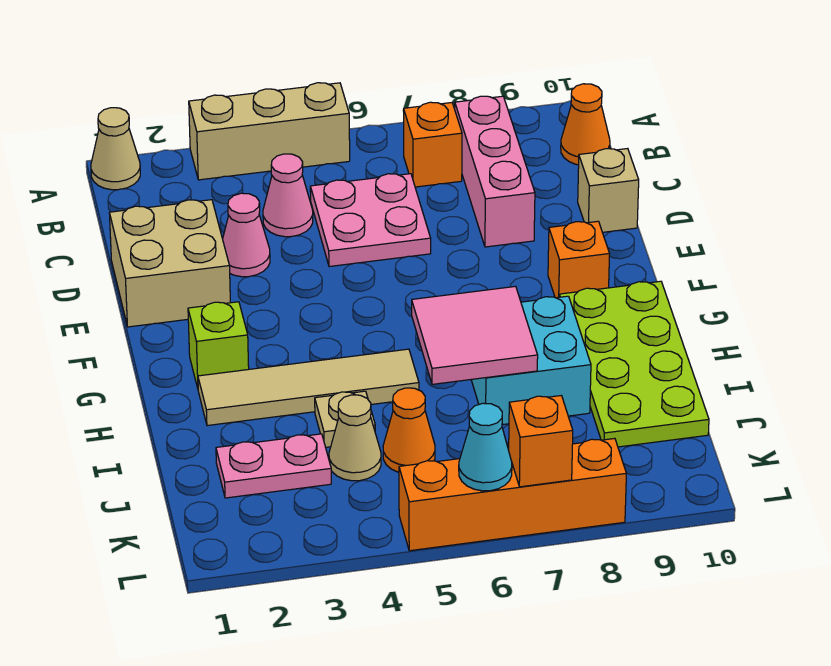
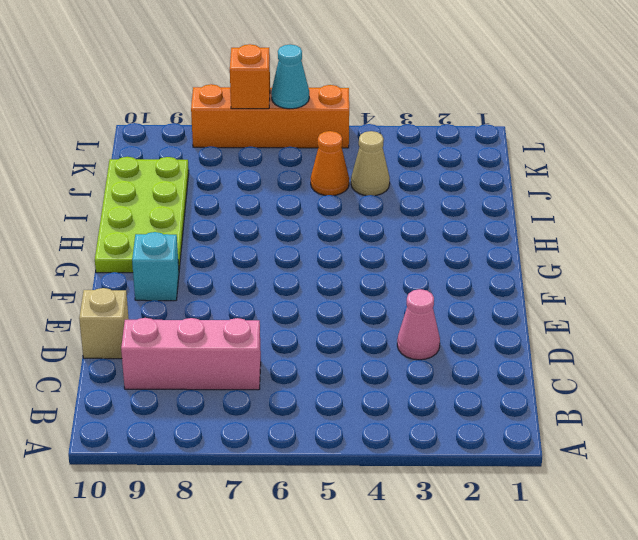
pink brick C7:C9 level 1 -> pink brick B8:D8 level 1
cyan brick F9 level 1 -> orange brick F9 level 1
none -> tan cone A1 level 1
none -> tan brick A3:A5 level 1
none -> orange brick B7 level 1

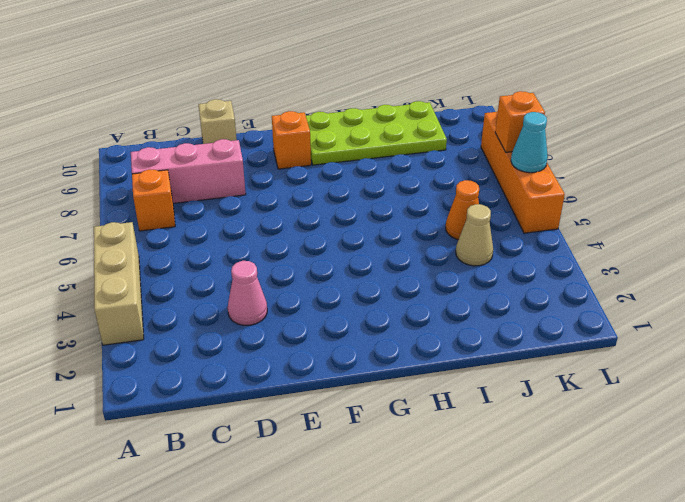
none -> tan cone A1 level 1
none -> orange cone B10 level 1
none -> pink cone C4 level 1

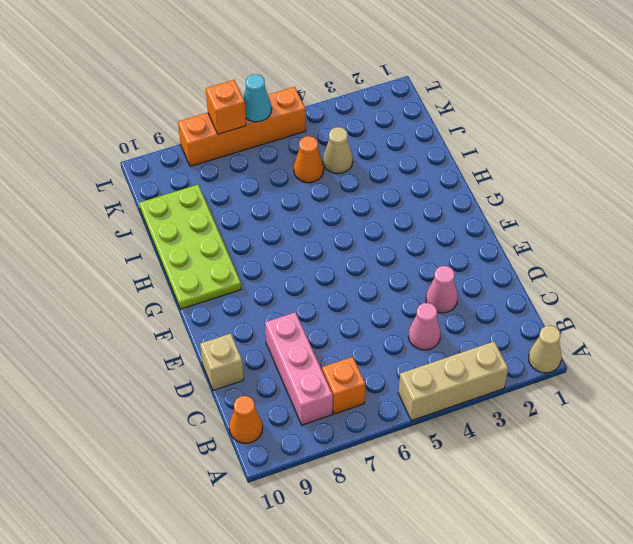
none -> pink plate C5:D6 level 1
none -> tan brick D1:E2 level 1
none -> orange brick F9 level 1

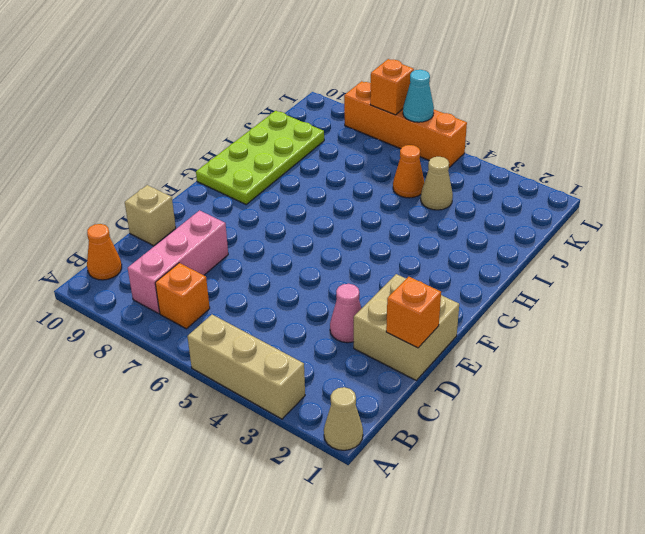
orange brick D1 level 2 -> orange brick F9 level 1
none -> pink cone C4 level 1
none -> pink plate C5:D6 level 1
none -> lime brick G2 level 1

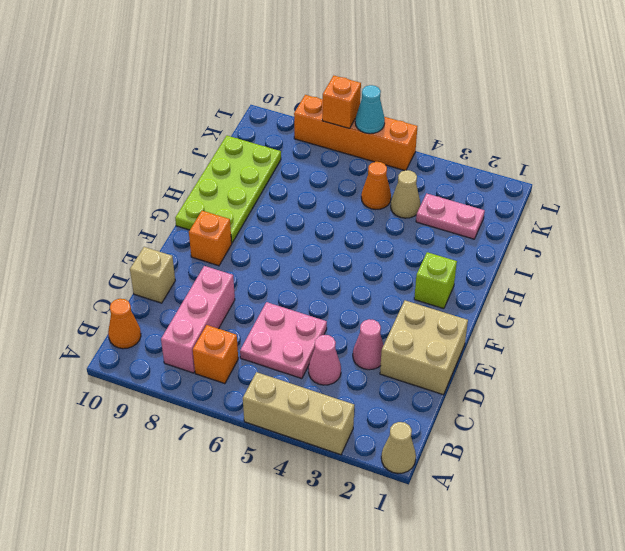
none -> tan tile H2:H5 level 1
none -> cyan brick H7:I8 level 1
none -> tan plate I4 level 1

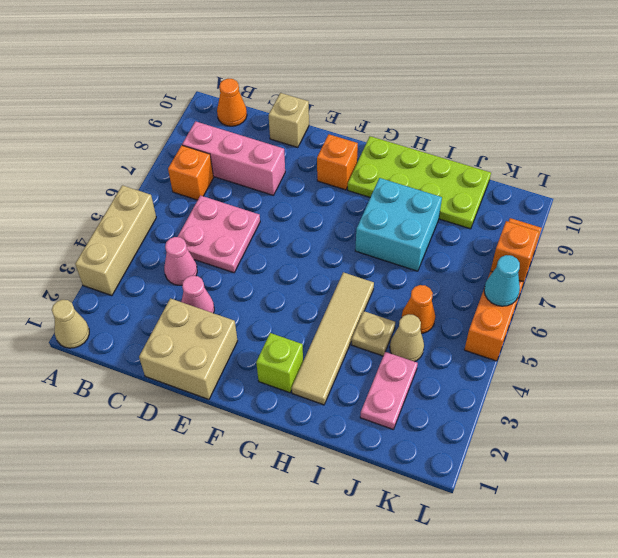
none -> pink tile H6:I7 level 2

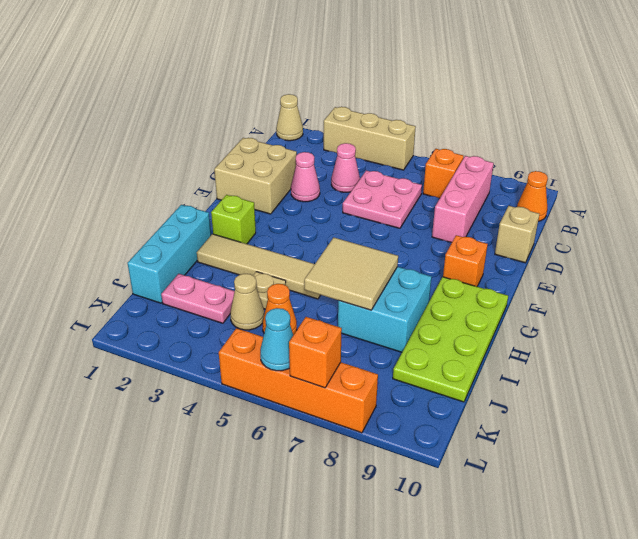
cyan brick H1:J1 level 1 -> none
tan tile H6:I7 level 2 -> pink tile H6:I7 level 2

